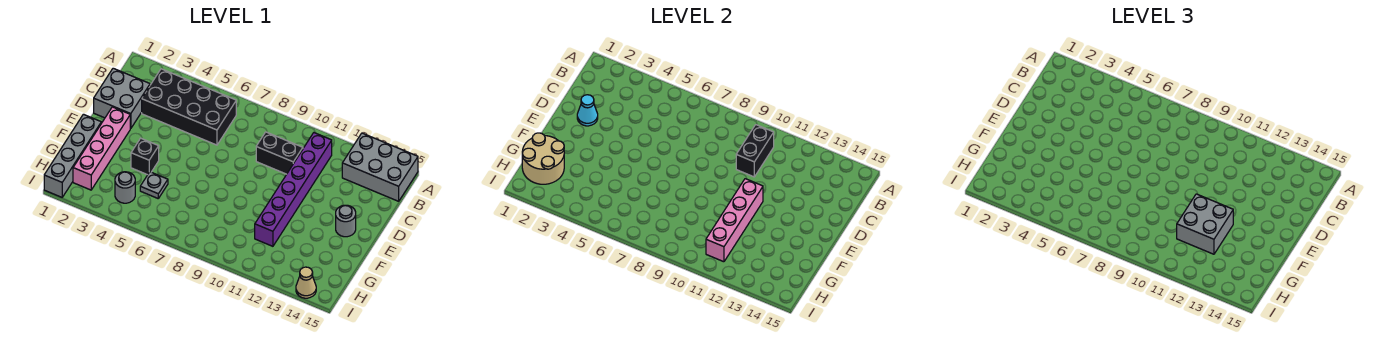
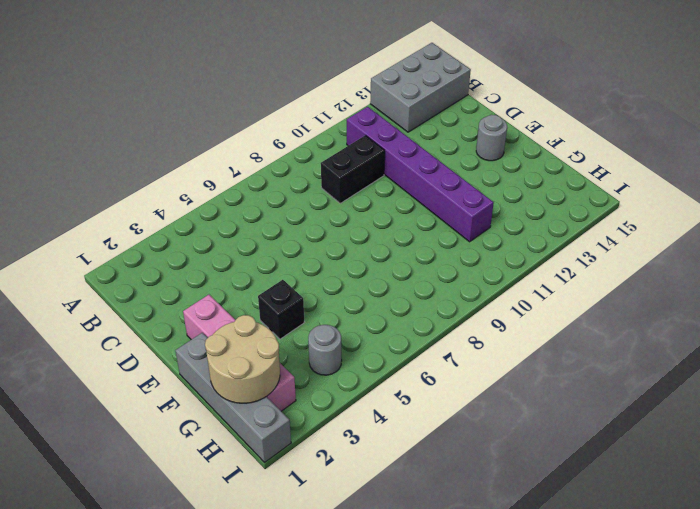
none -> black brick B3:C6 level 1
none -> grey brick C1:D2 level 1
none -> grey plate G5 level 1

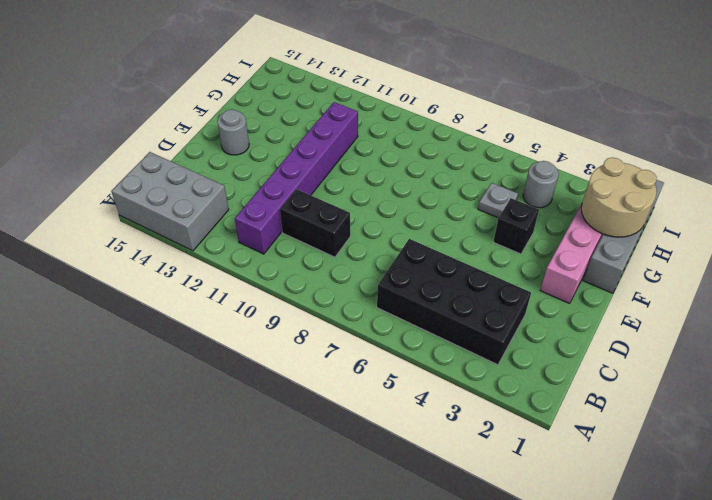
none -> grey brick C1:D2 level 1
none -> tan cone I14 level 1
none -> black brick B10:C10 level 2

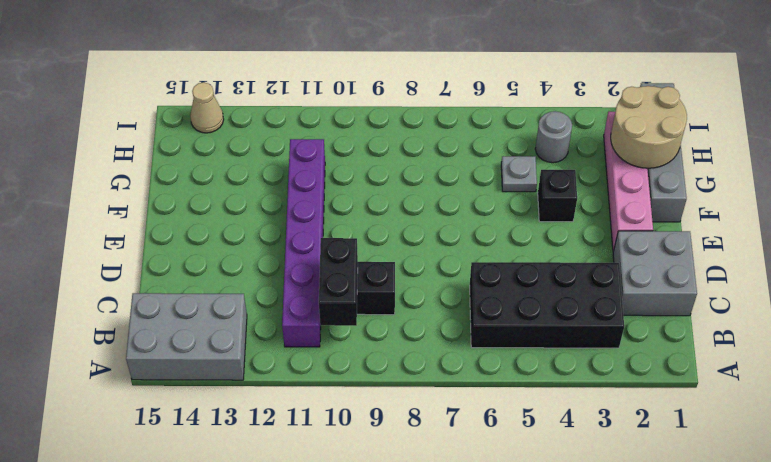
none -> grey round brick E14 level 1
none -> cyan cone D2 level 2
none -> pink brick E11:H11 level 2

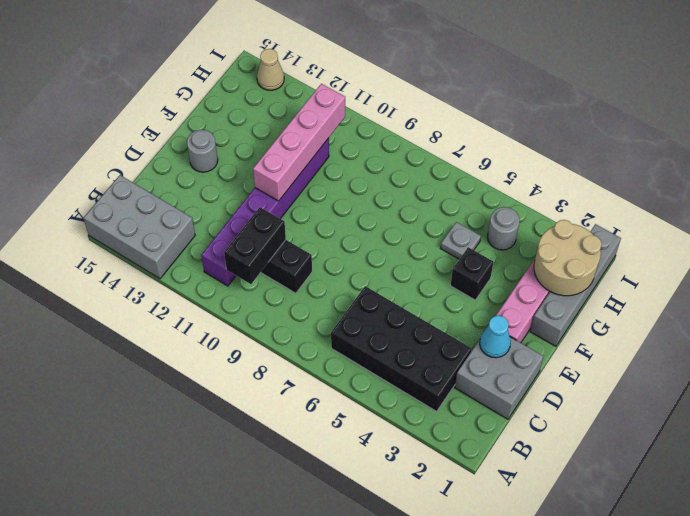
none -> grey brick F11:G12 level 3

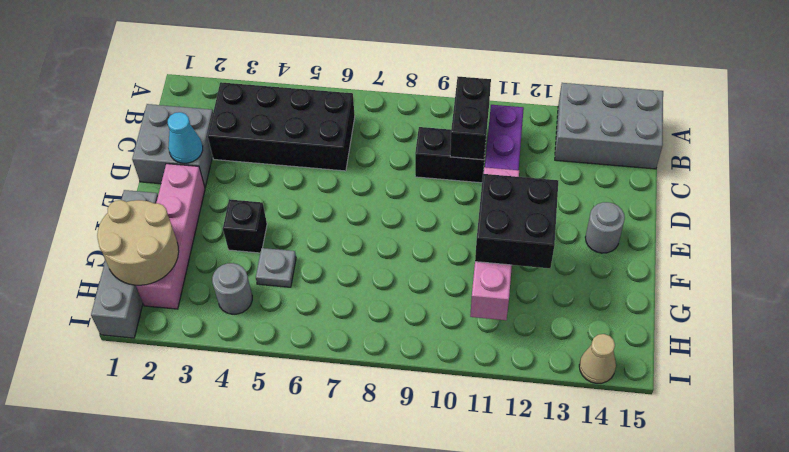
black brick F11:G12 level 3 -> grey brick F11:G12 level 3

